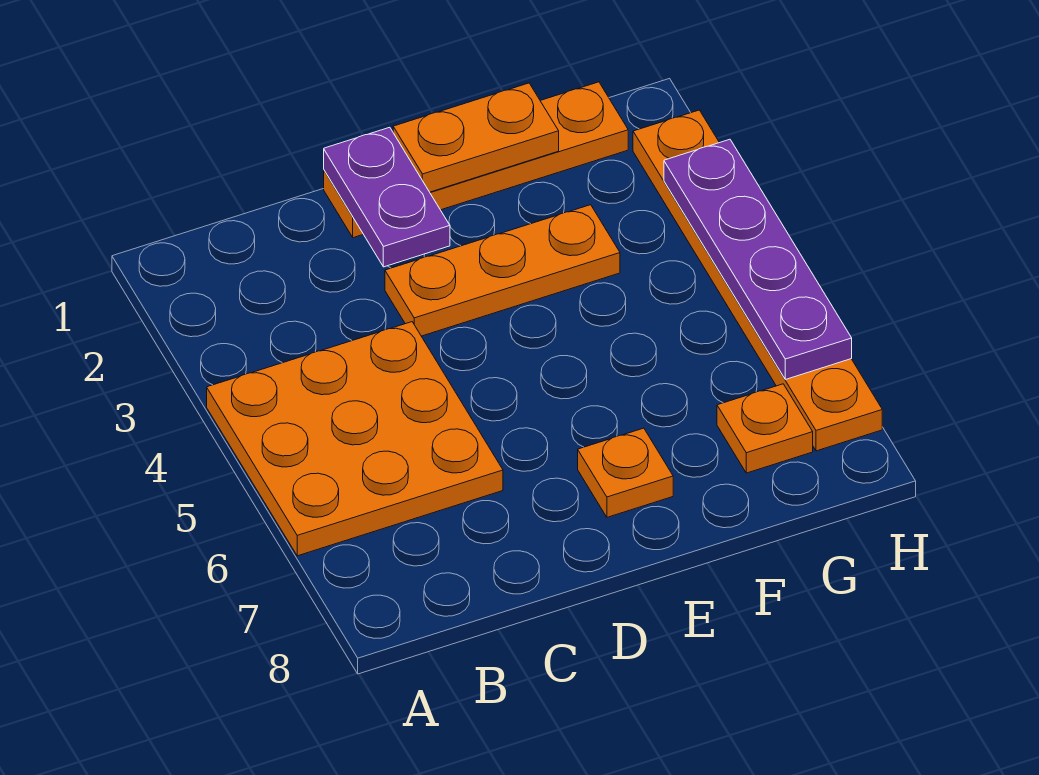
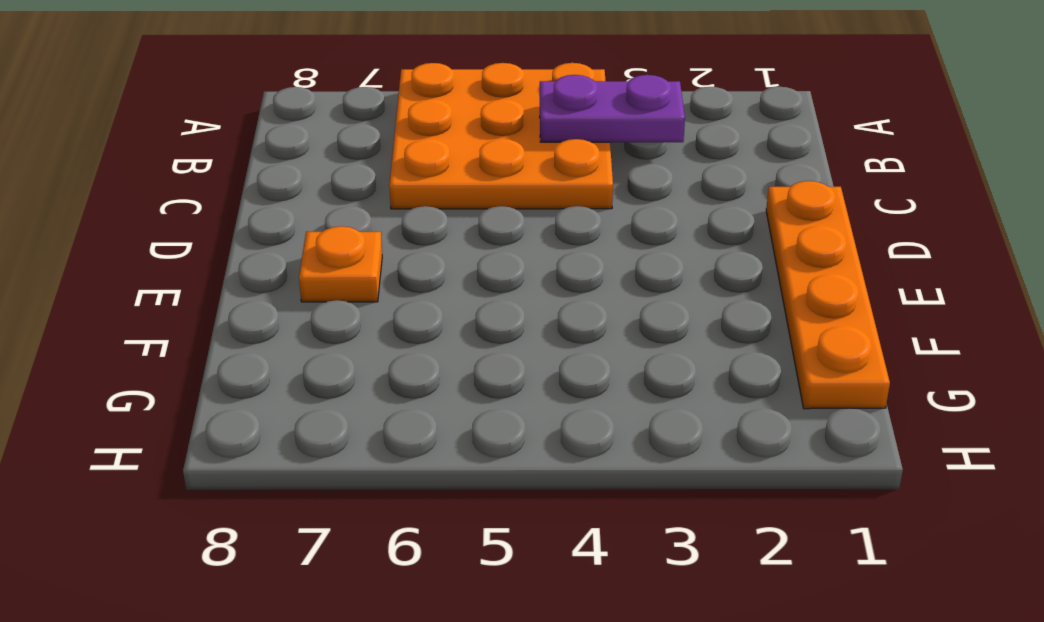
purple plate B3:B4 level 2 -> purple plate D1:D2 level 2
none -> orange plate D3:F3 level 1
none -> orange plate G7 level 1

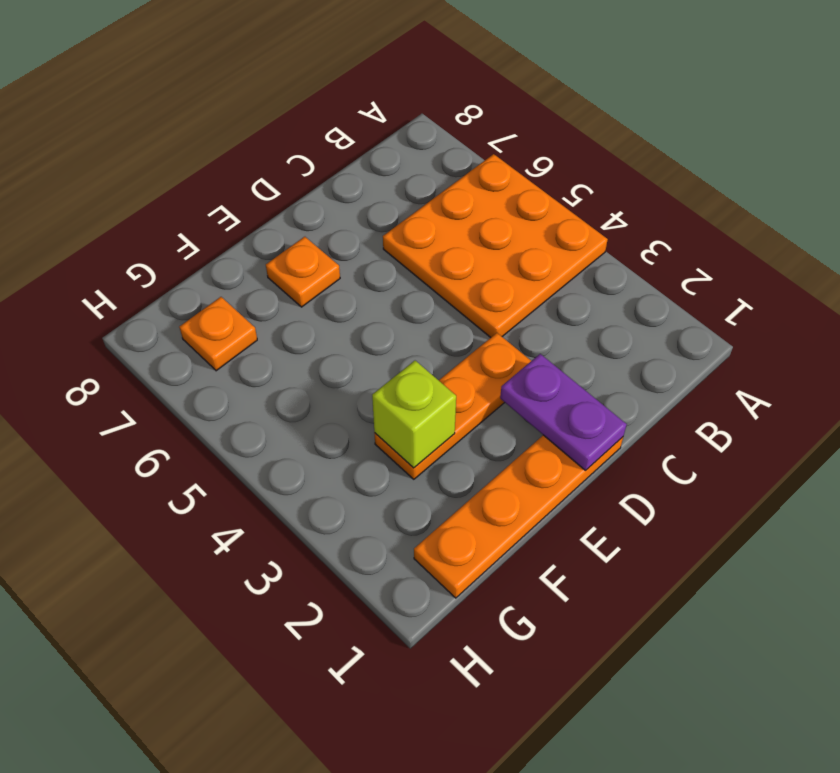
lime brick F3 level 2 -> none
none -> orange plate H2:H7 level 1
none -> orange plate E1:F1 level 2

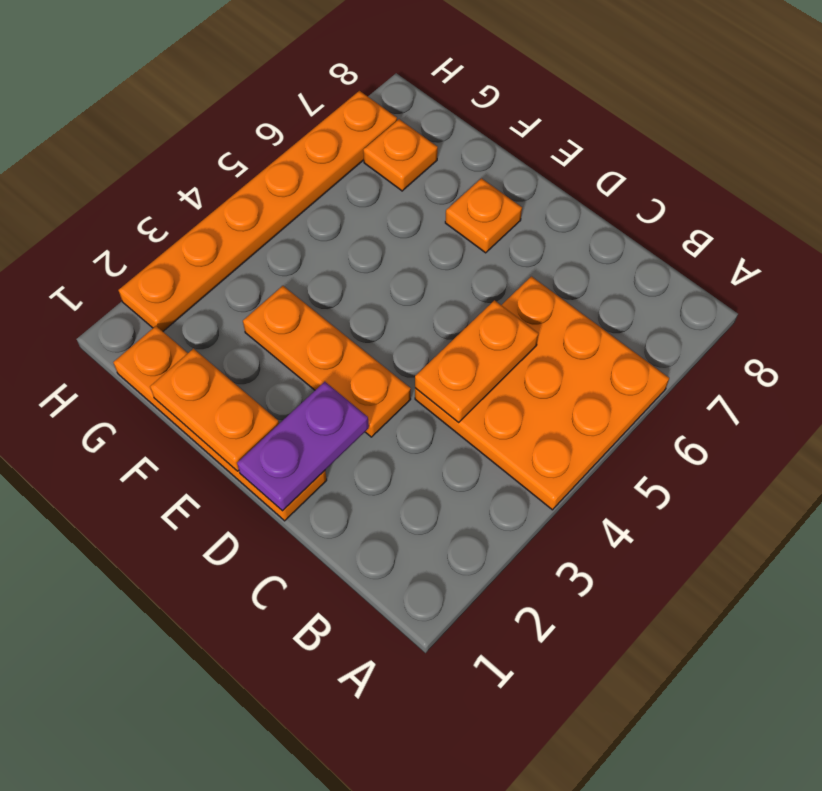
orange plate C4:C5 level 2 -> none
none -> purple plate H3:H6 level 2

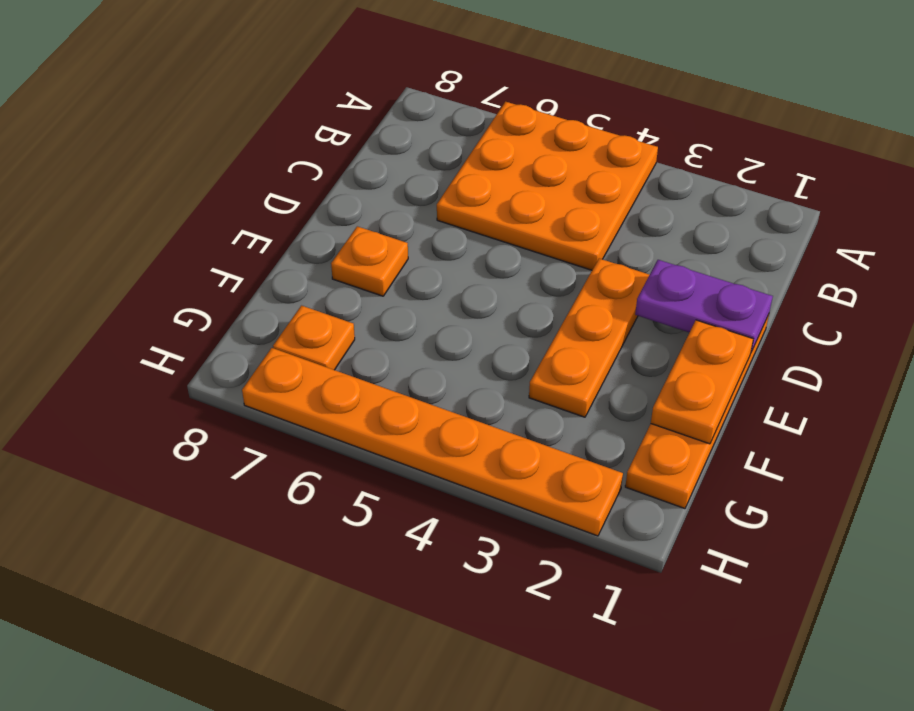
none -> purple plate H3:H6 level 2

